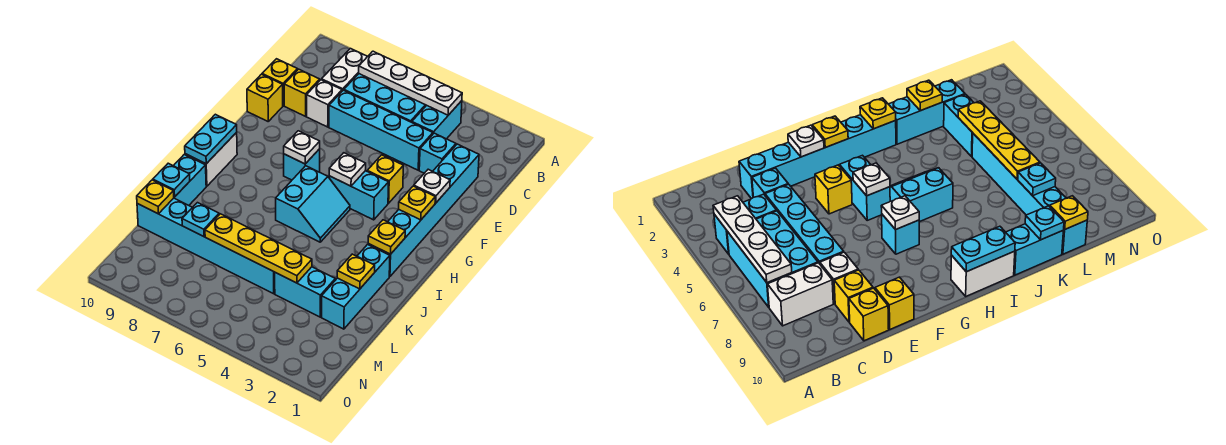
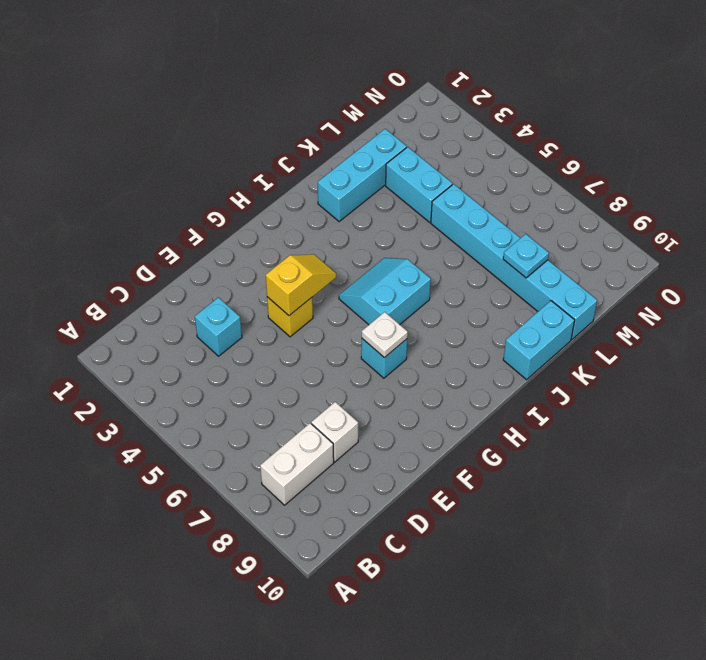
yellow slope F4:G4 level 2 top F -> none
none -> cyan brick B4:C4 level 1
none -> cyan brick B5:C7 level 1
none -> cyan brick D2:I2 level 1
none -> cyan brick D4:D7 level 1

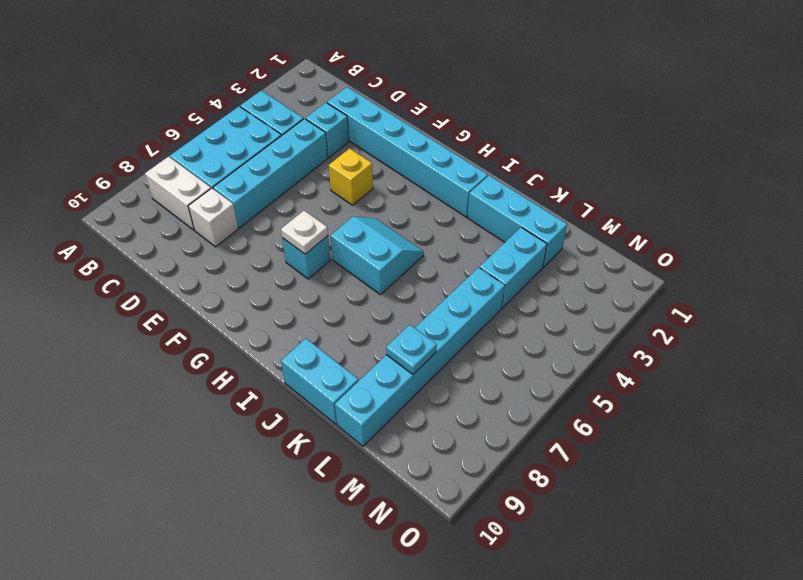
none -> yellow brick D9 level 1
none -> yellow brick D10 level 1
none -> yellow brick E10 level 1
none -> cyan brick G4:G5 level 1

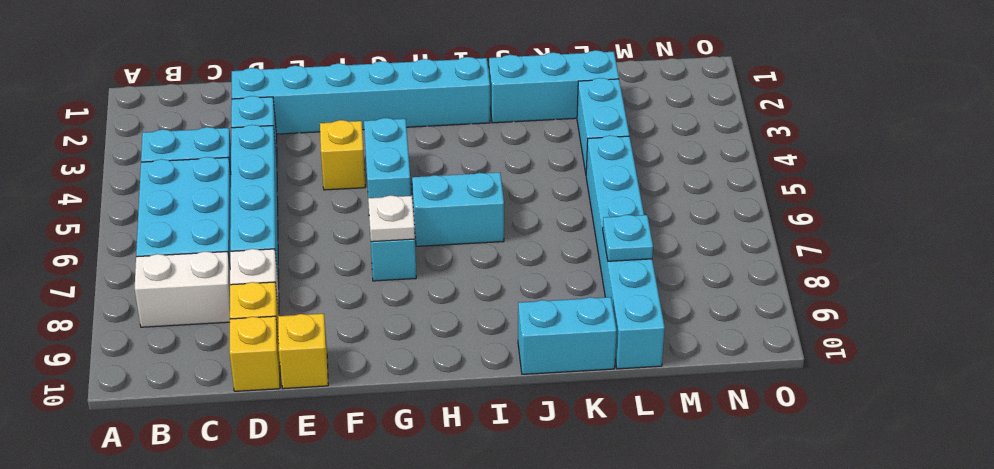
none -> white brick H10:I10 level 1
none -> white plate B4:B7 level 2
none -> white plate F2 level 2
none -> yellow plate G2 level 2

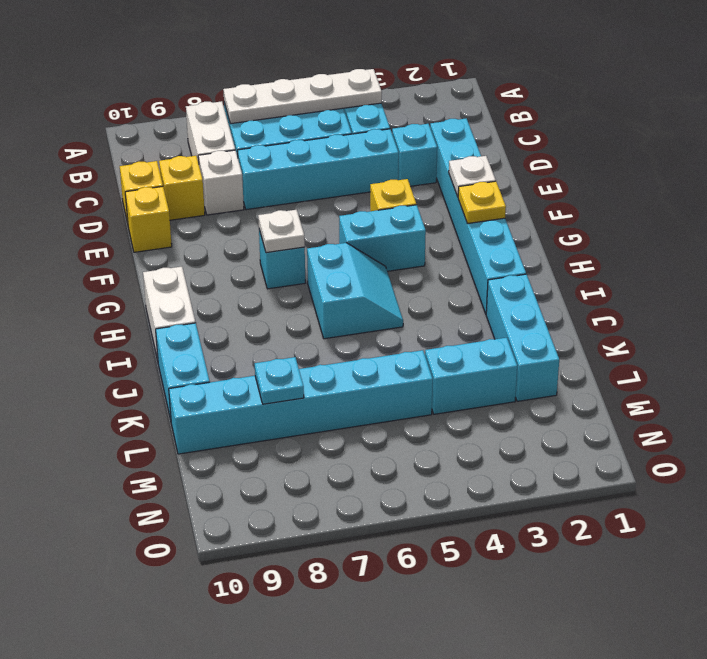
none -> white plate G5 level 2
none -> cyan plate H10:I10 level 2
none -> yellow plate I2 level 2
none -> yellow plate K2 level 2

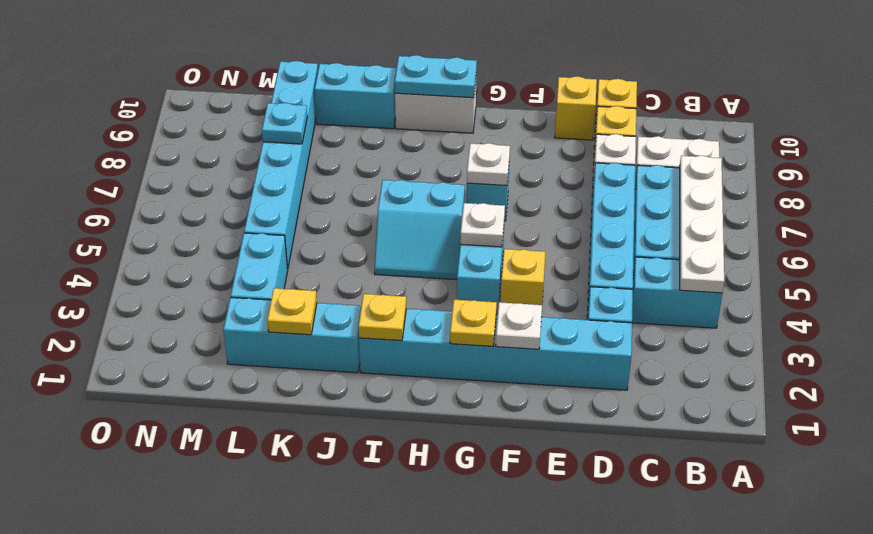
none -> cyan plate K10 level 2
none -> yellow plate L4:L7 level 2
none -> yellow plate L10 level 2

